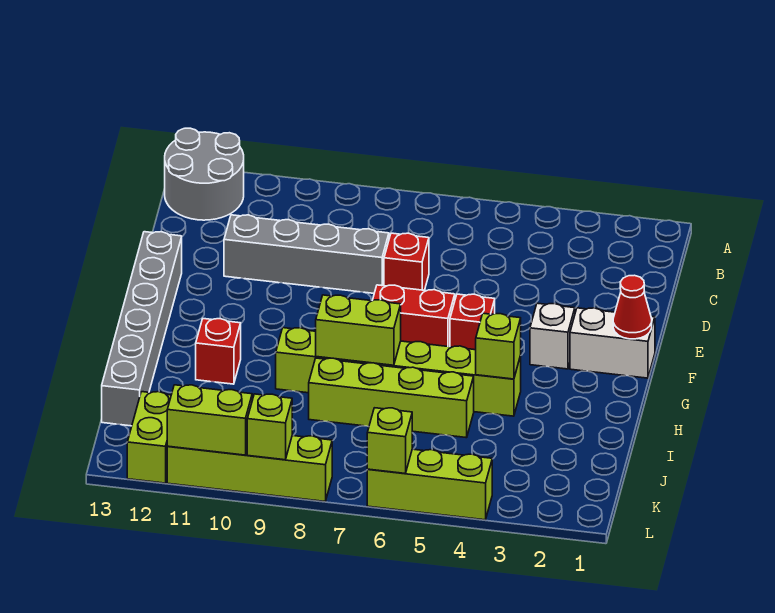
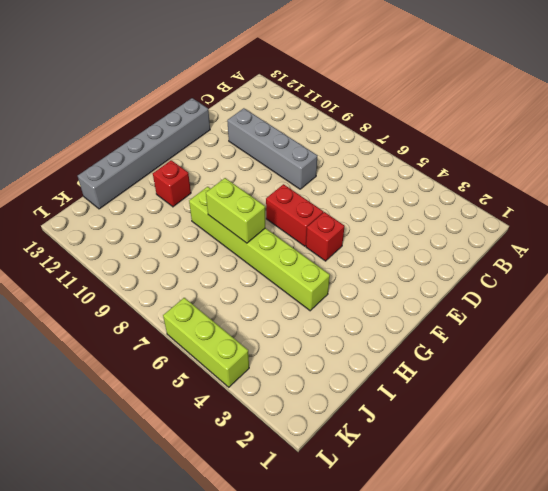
none -> grey round brick A12:B13 level 1
none -> red brick D7 level 1
none -> white brick F1:F2 level 1

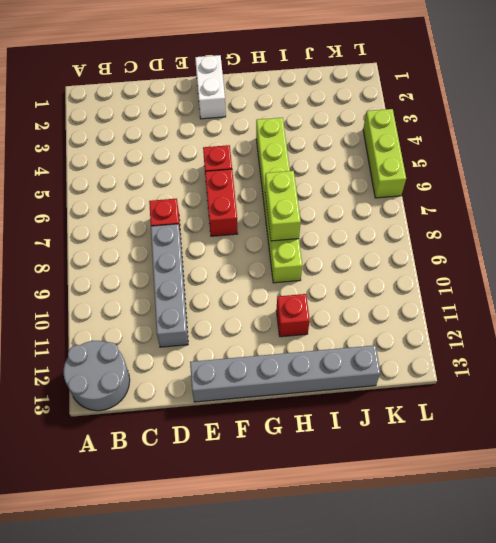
none -> white brick F3 level 1
none -> lime brick I5:I8 level 1
none -> lime brick K12:L12 level 1

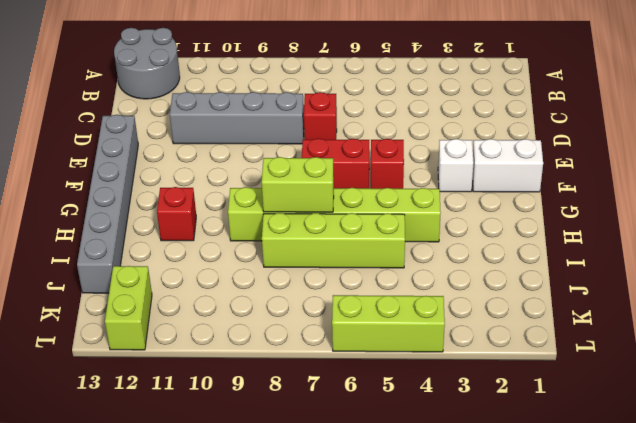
none -> lime brick L8:L11 level 1
none -> red cone F1 level 2
none -> lime brick H4 level 2

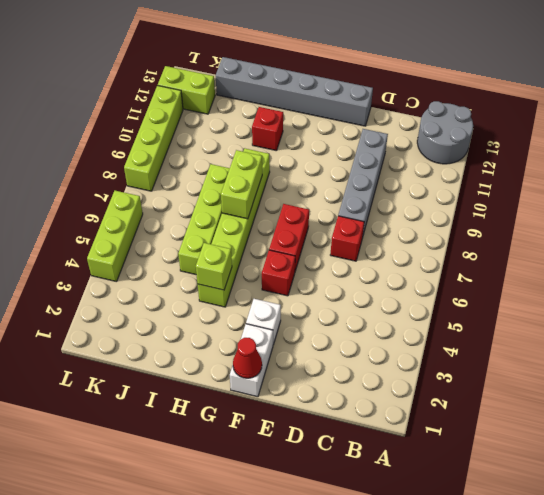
none -> lime brick L6 level 2
none -> lime brick L9 level 2
none -> lime brick L10:L11 level 2

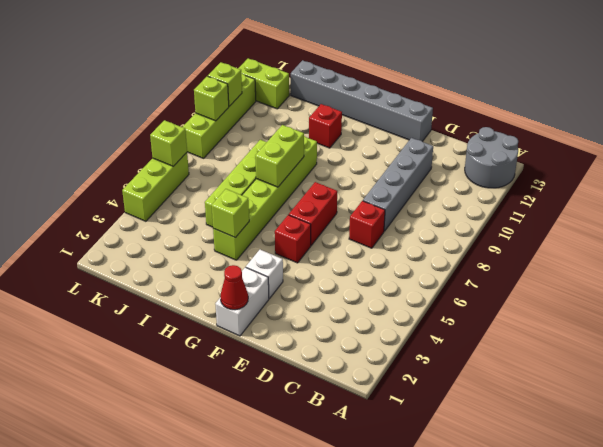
lime brick L10 level 2 -> lime brick L10:L11 level 2

